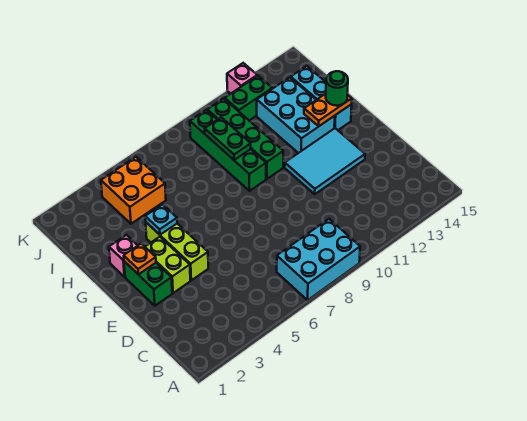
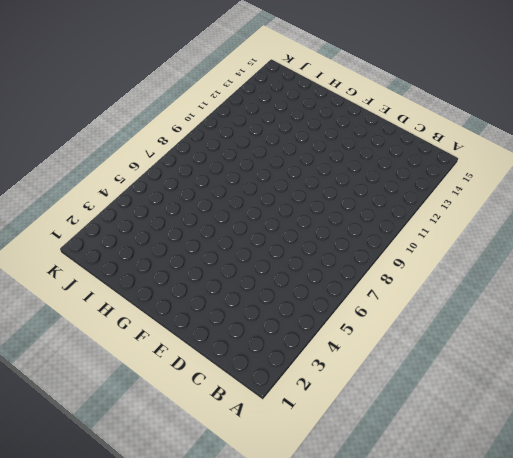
none -> cyan brick A7:B9 level 1
none -> green brick E2:F2 level 1
none -> lime brick E3:F3 level 1

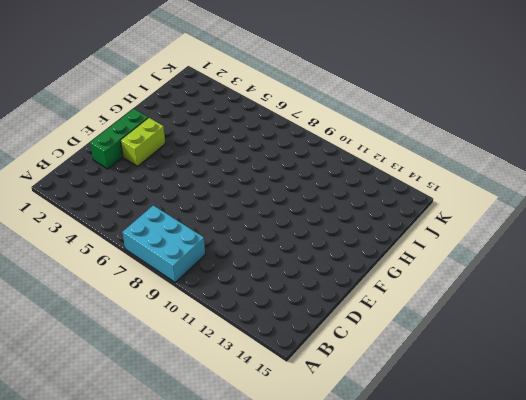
green brick D2:F2 level 1 -> green brick E2:F2 level 1
none -> lime brick E4:G4 level 1
none -> cyan tile E11:F13 level 1
none -> pink brick G2 level 1

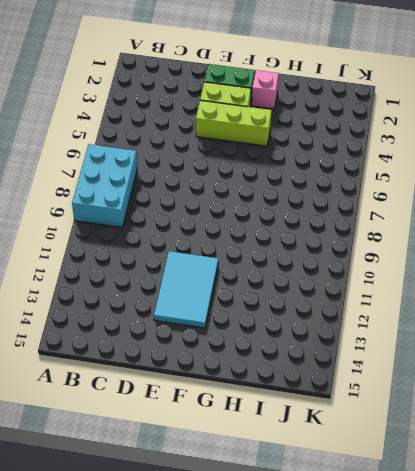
none -> green brick G9:J9 level 1
none -> green brick G10:J10 level 1
none -> cyan brick G12:I13 level 1

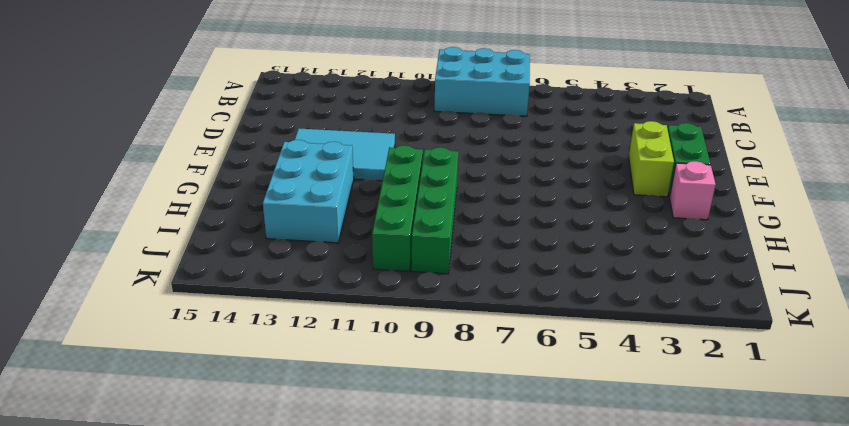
none -> lime brick E4:G4 level 1
none -> cyan brick G14:I14 level 1
none -> orange brick I4:J5 level 1

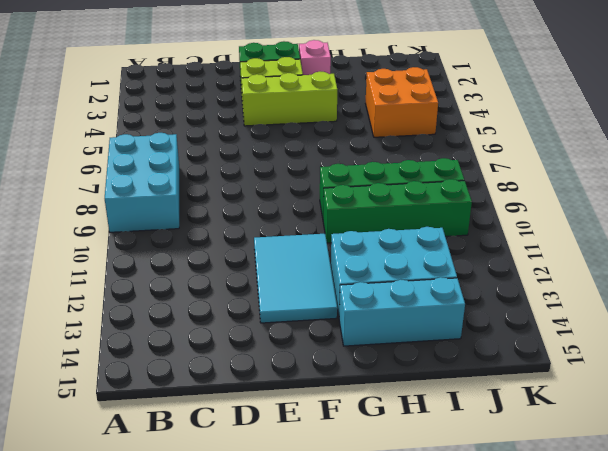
none -> green brick J11:J12 level 1
none -> pink brick K12 level 1
none -> orange plate F2 level 2

